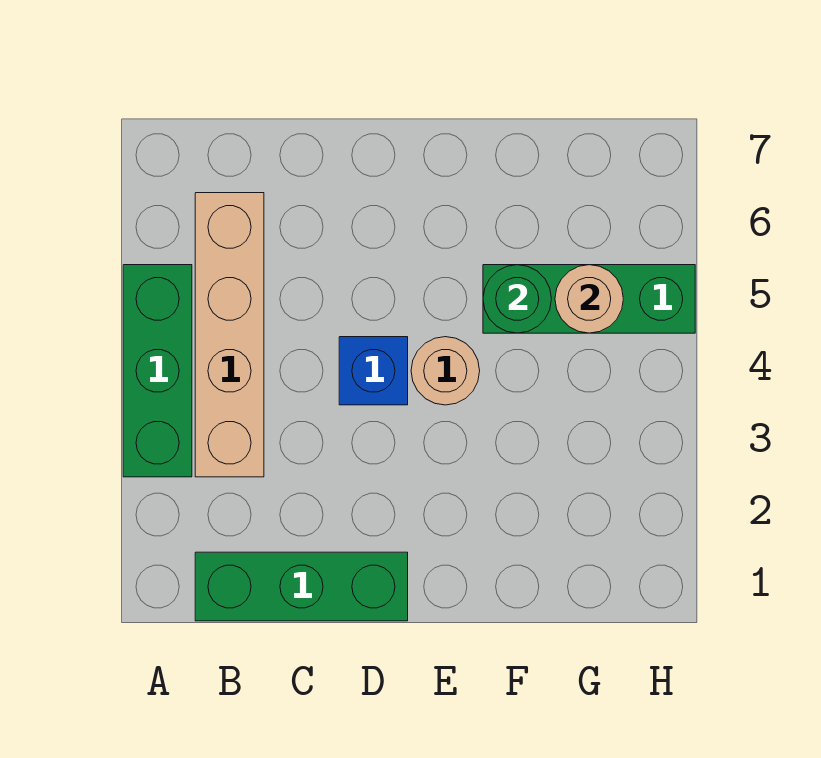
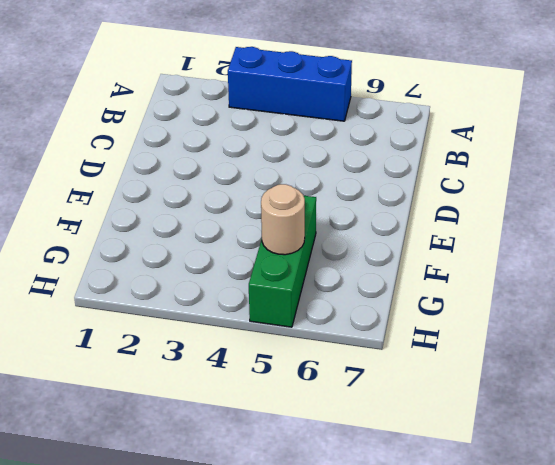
blue brick A3:A5 level 1 -> green brick A3:A5 level 1
none -> green brick B1:D1 level 1
none -> tan brick B3:B6 level 1

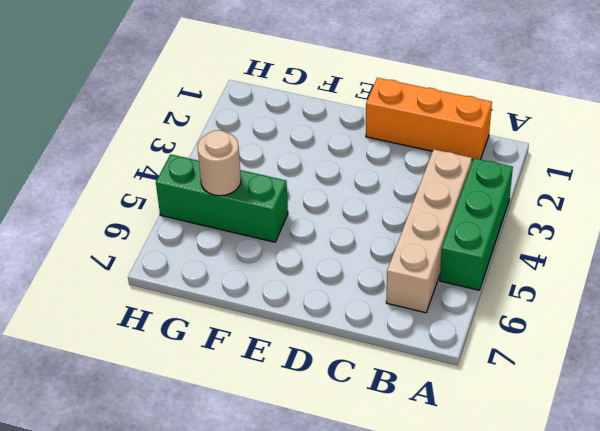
orange brick B1:D1 level 1 -> green brick B1:D1 level 1
none -> blue brick D4 level 1
none -> tan round brick E4 level 1

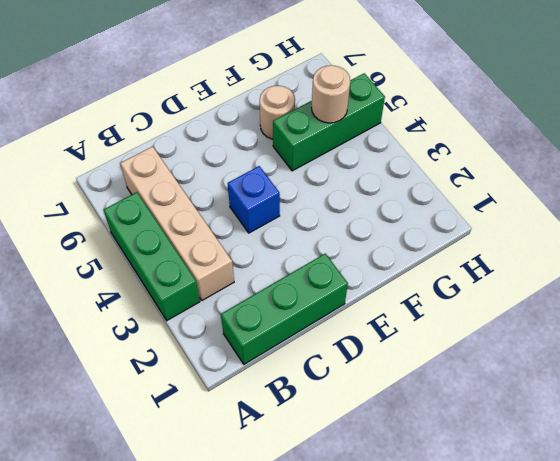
tan round brick F6 level 1 -> tan round brick E4 level 1
none -> green round brick F5 level 2

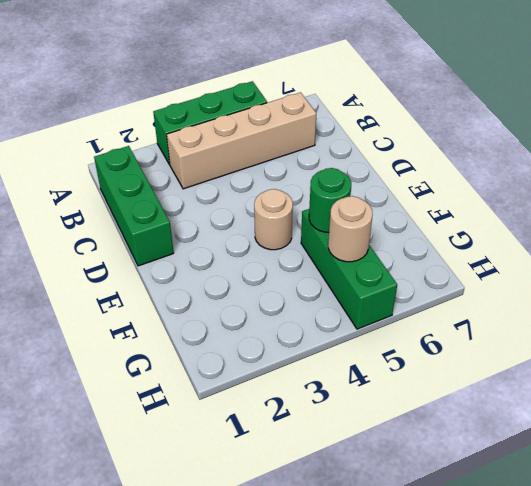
none -> blue brick D4 level 1

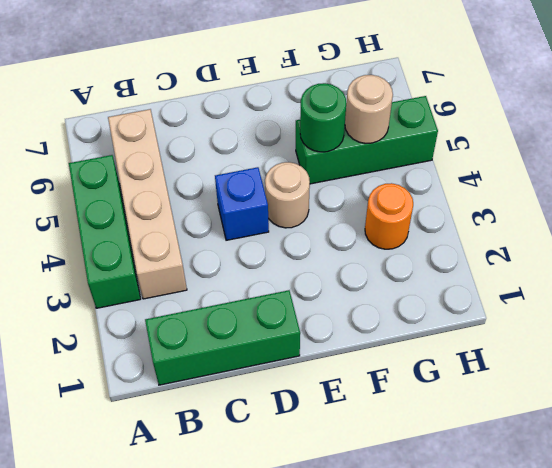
orange round brick G3 level 1 -> none

